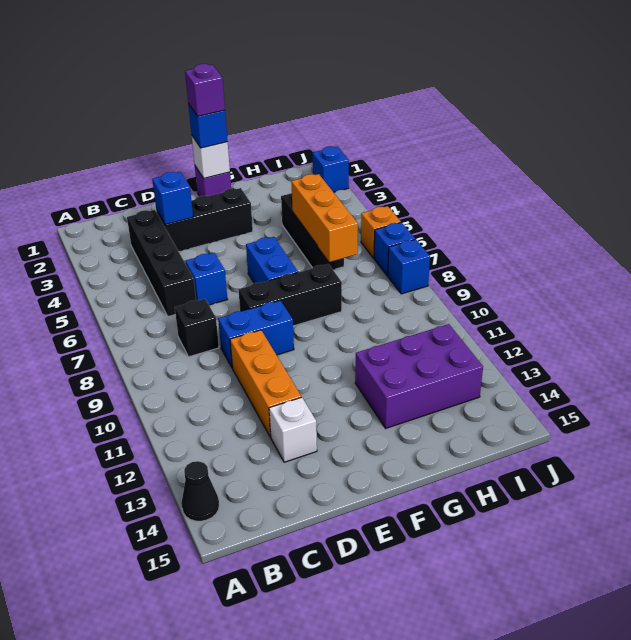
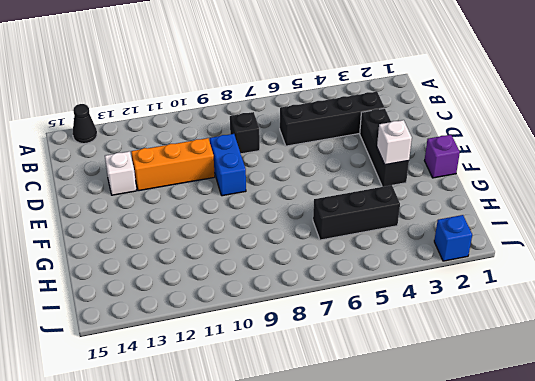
white brick F3 level 2 -> white brick F1 level 2
none -> blue brick D6 level 1
none -> black brick E8:G8 level 1
none -> blue brick F6:F7 level 1

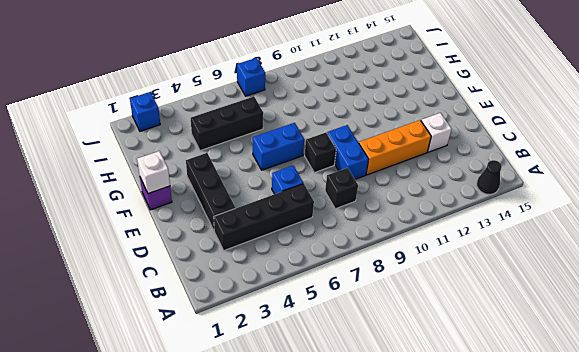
black brick E8 level 1 -> black brick E8:G8 level 1
none -> purple brick G12:I13 level 1
none -> orange brick J6 level 1
none -> blue brick J8 level 1

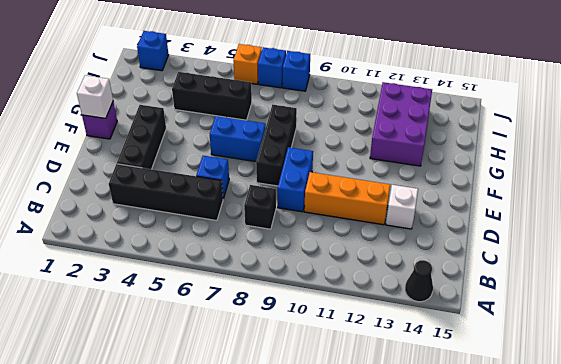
none -> blue brick D3 level 2
none -> orange brick H5:H7 level 2
none -> blue brick F1 level 3

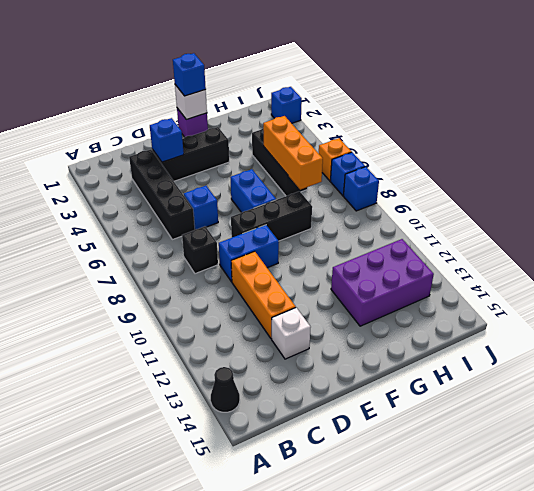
none -> purple brick F1 level 4

